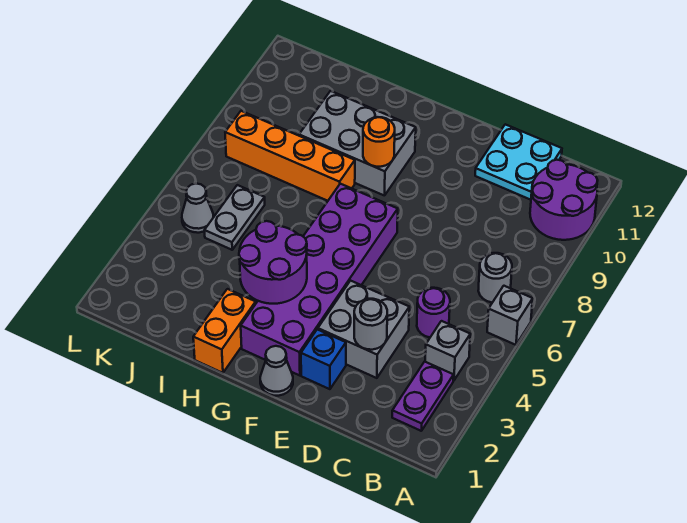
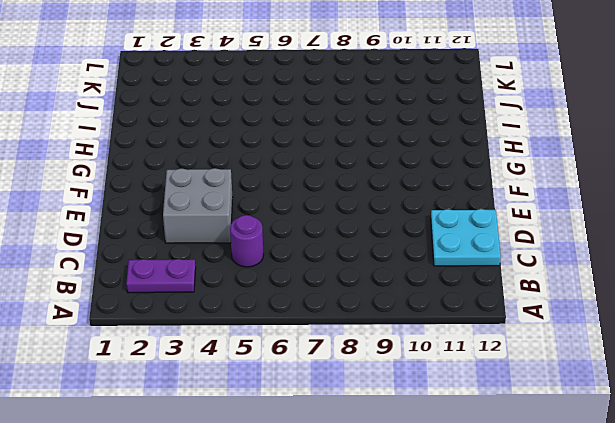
none -> grey brick A6 level 1
none -> purple round brick A10:B11 level 1
none -> grey brick B4 level 1

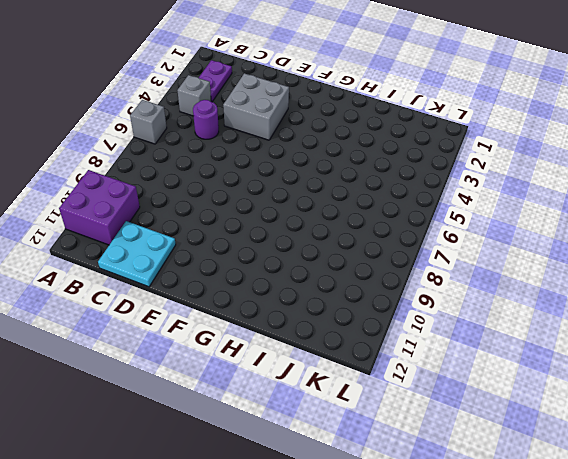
purple brick A10:B11 level 1 -> purple round brick A10:B11 level 1
none -> grey round brick B7 level 1
none -> blue brick E2 level 1
none -> grey cone F1 level 1

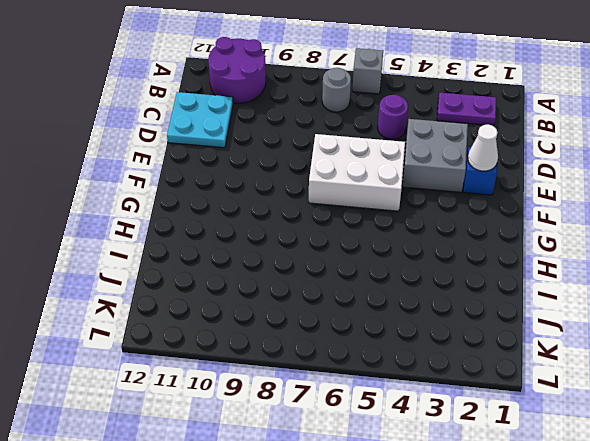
white cone E2 level 2 -> none
white brick E5:F7 level 1 -> purple brick F2:G7 level 1
none -> grey brick B4 level 1
none -> grey cone F1 level 1
none -> grey brick G9:I10 level 1

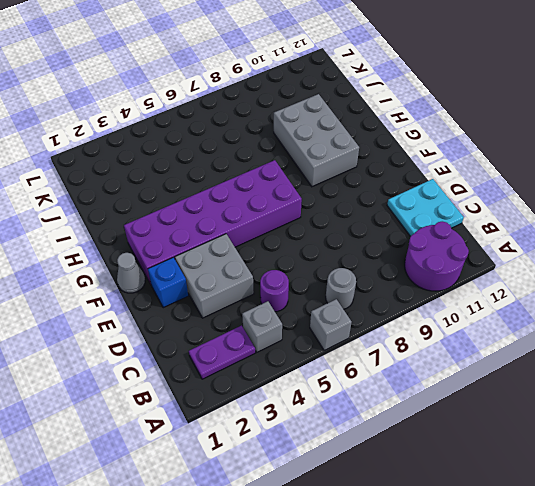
none -> orange brick H1:H2 level 1
none -> orange brick H8:K8 level 1
none -> grey plate J5:J6 level 1

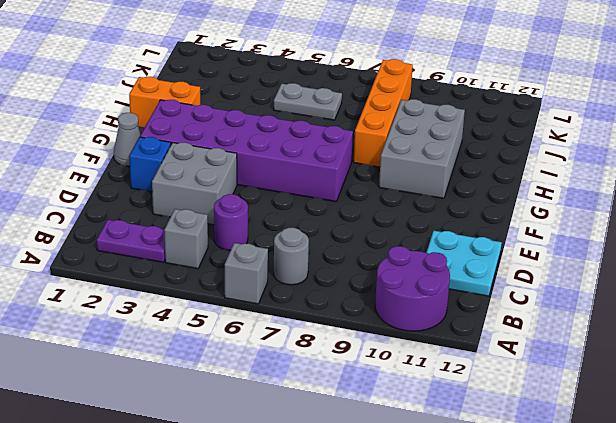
none -> grey cone K5 level 1
none -> grey round brick D3 level 2
none -> purple round brick G3:H4 level 2

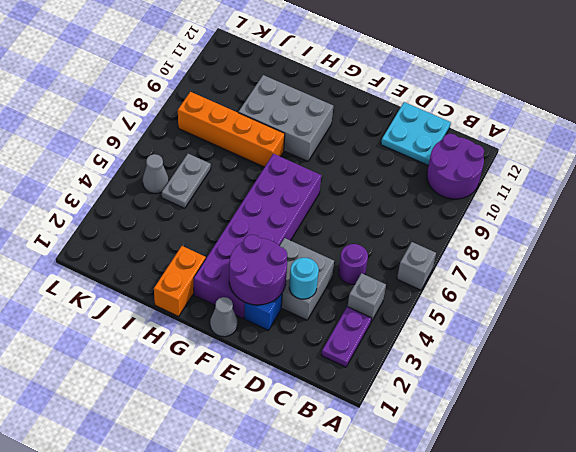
cyan round brick D3 level 2 -> grey round brick D3 level 2
purple round brick E2:F3 level 2 -> purple round brick G3:H4 level 2
none -> grey round brick B7 level 1
none -> orange round brick G9 level 2

